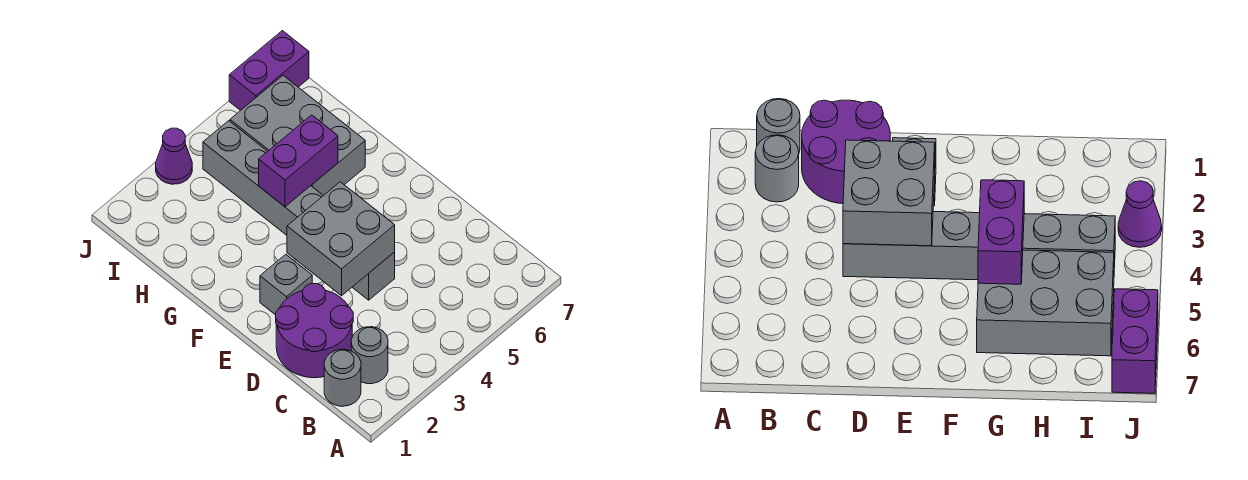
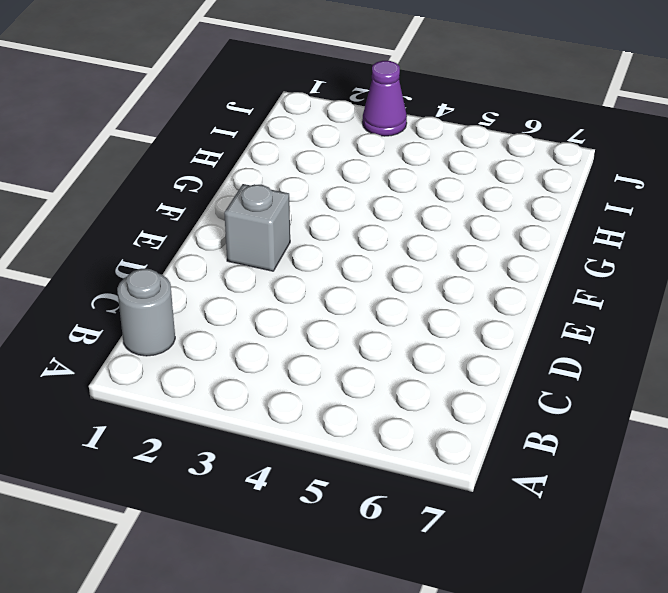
none -> grey round brick B2 level 1
none -> purple round brick C1:D2 level 1

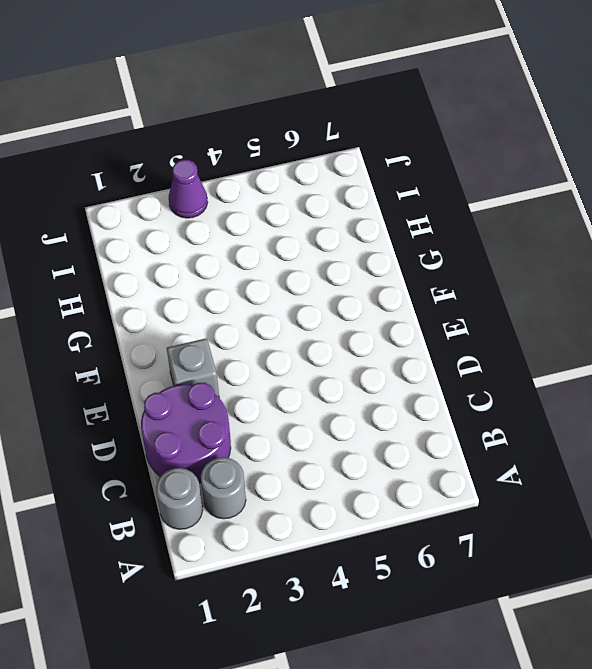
none -> grey brick D4:I4 level 1
none -> grey brick G5:I6 level 1

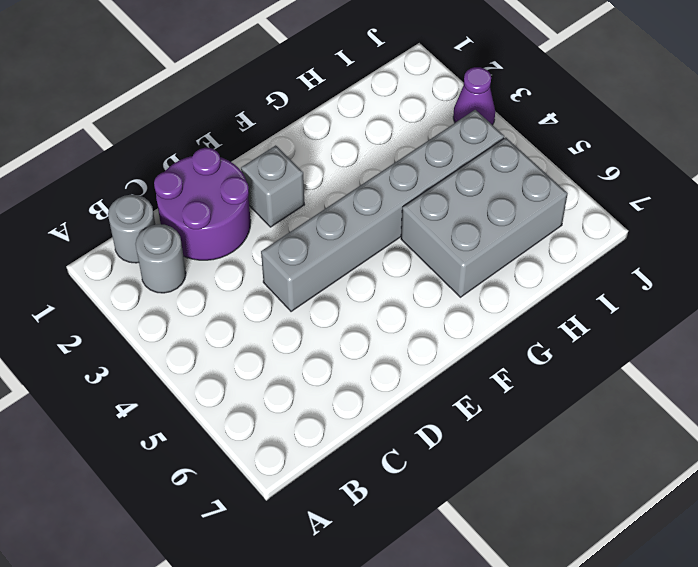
none -> purple brick J6:J7 level 1
none -> grey brick D3:E4 level 2

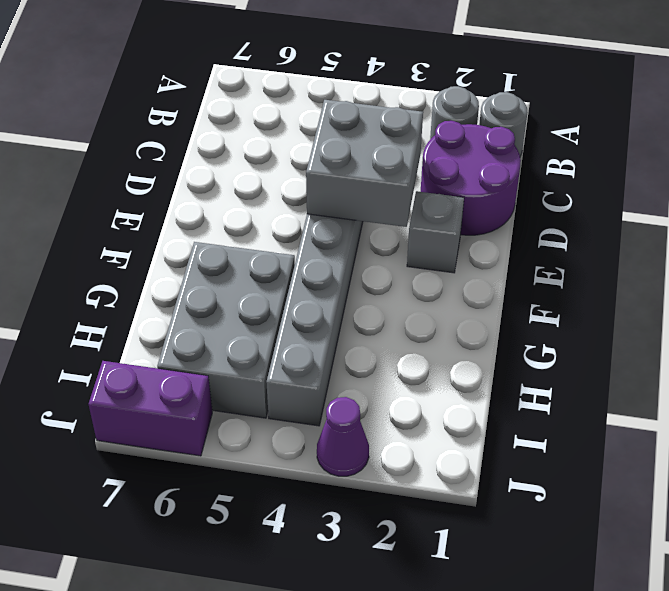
none -> purple brick G4:G5 level 2

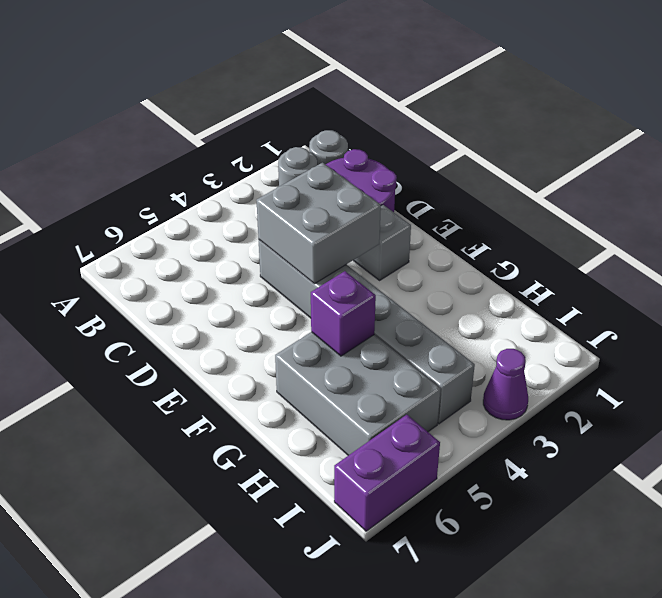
purple brick G5 level 2 -> purple brick G4:G5 level 2

